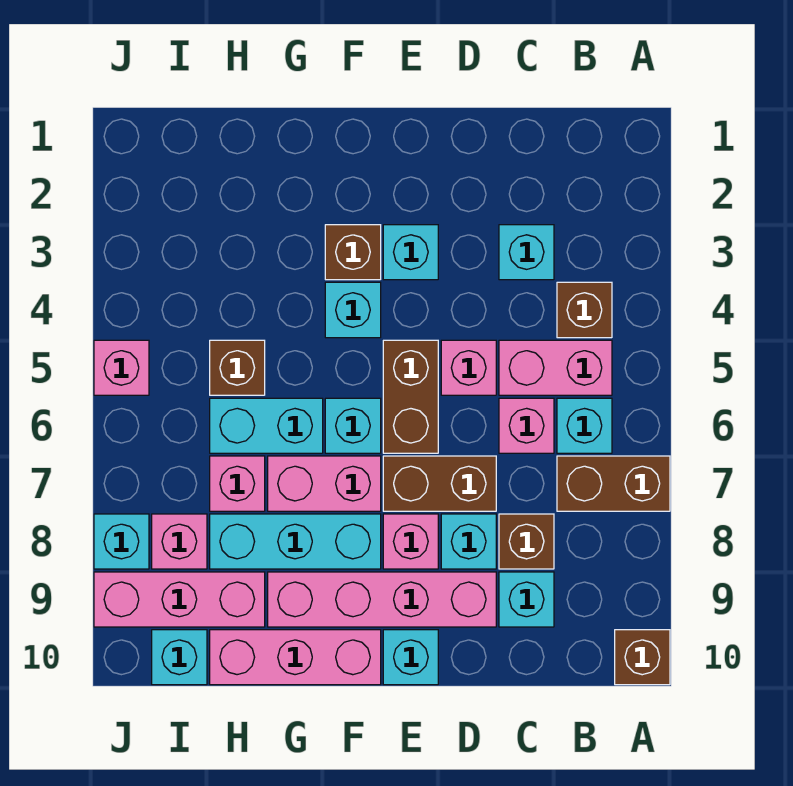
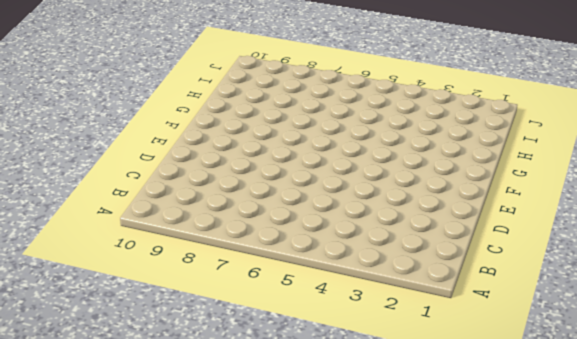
none -> brown brick A7:B7 level 1
none -> brown brick A10 level 1
none -> brown brick B4 level 1
none -> pink brick B5:C5 level 1

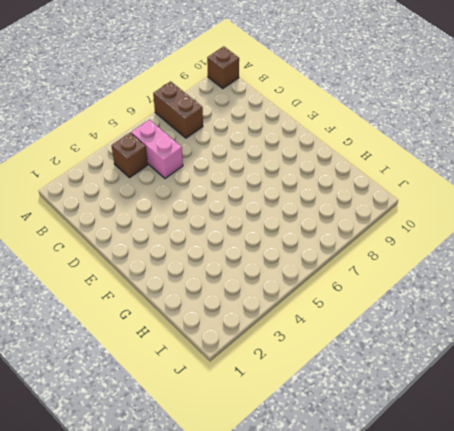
none -> cyan brick B6 level 1
none -> cyan brick C3 level 1
none -> pink brick C6 level 1
none -> brown brick C8 level 1

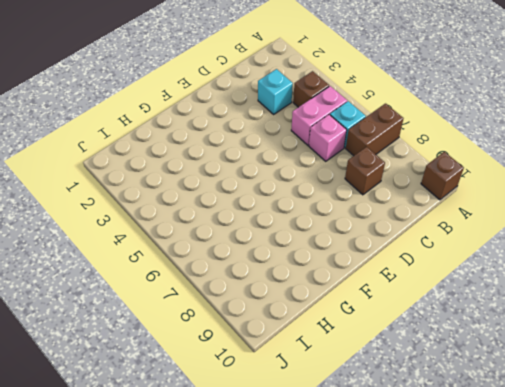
none -> cyan brick C9 level 1
none -> pink brick D5 level 1
none -> brown brick D7:E7 level 1
none -> cyan brick D8 level 1

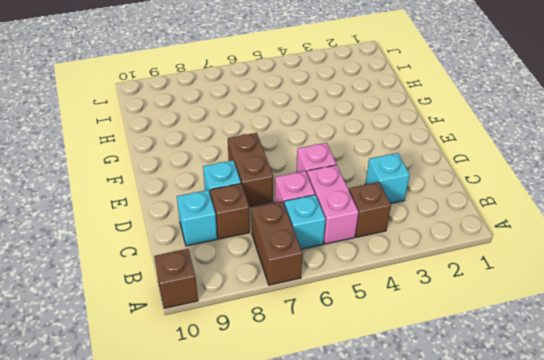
none -> pink brick D9:G9 level 1
none -> cyan brick E3 level 1
none -> brown brick E5:E6 level 1
none -> pink brick E8 level 1

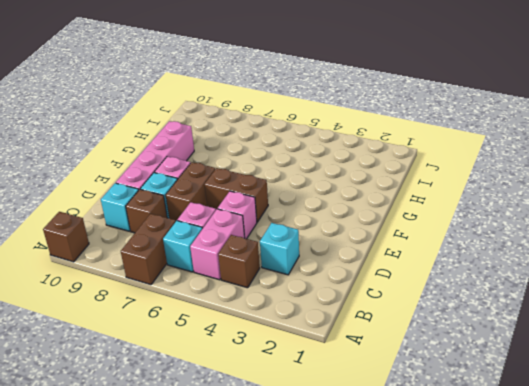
none -> cyan brick E3 level 1
none -> cyan brick E10 level 1
none -> brown brick F3 level 1
none -> cyan brick F4 level 1

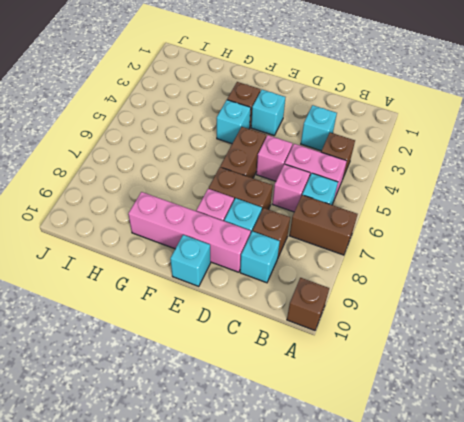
none -> cyan brick F6 level 1
none -> pink brick F7:G7 level 1
none -> cyan brick F8:H8 level 1
none -> pink brick F10:H10 level 1

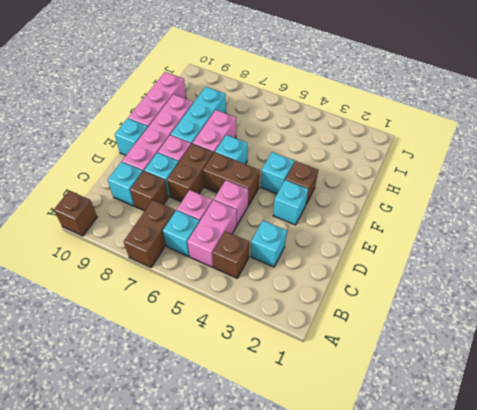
none -> cyan brick G6:H6 level 1
none -> brown brick H5 level 1
none -> pink brick H7 level 1
none -> pink brick H9:J9 level 1

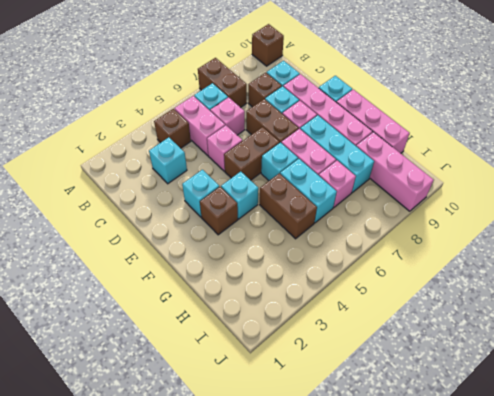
brown brick G5:H5 level 1 -> brown brick H5 level 1
none -> pink brick I8 level 1
none -> cyan brick I10 level 1
none -> pink brick J5 level 1
none -> cyan brick J8 level 1

